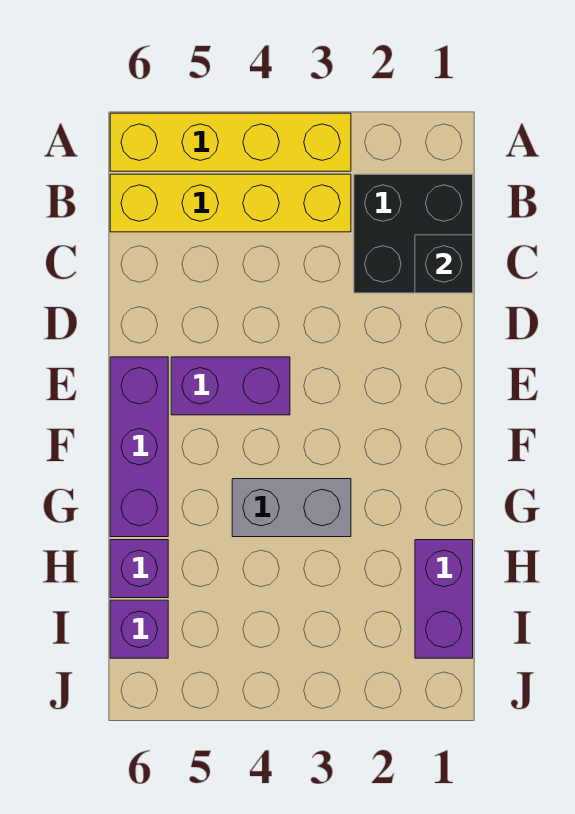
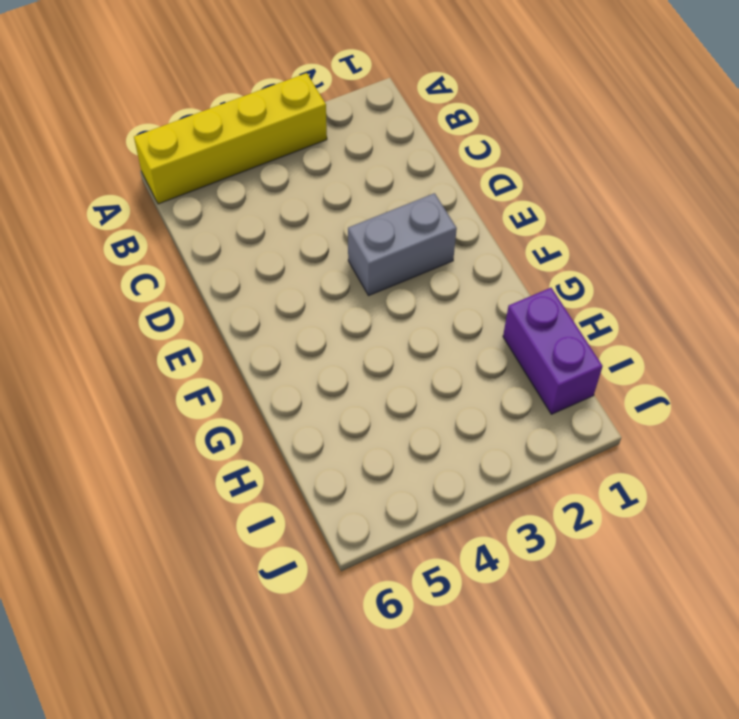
grey brick E2:E3 level 1 -> grey brick G3:G4 level 1
none -> black brick B1:C2 level 1
none -> yellow brick B3:B6 level 1

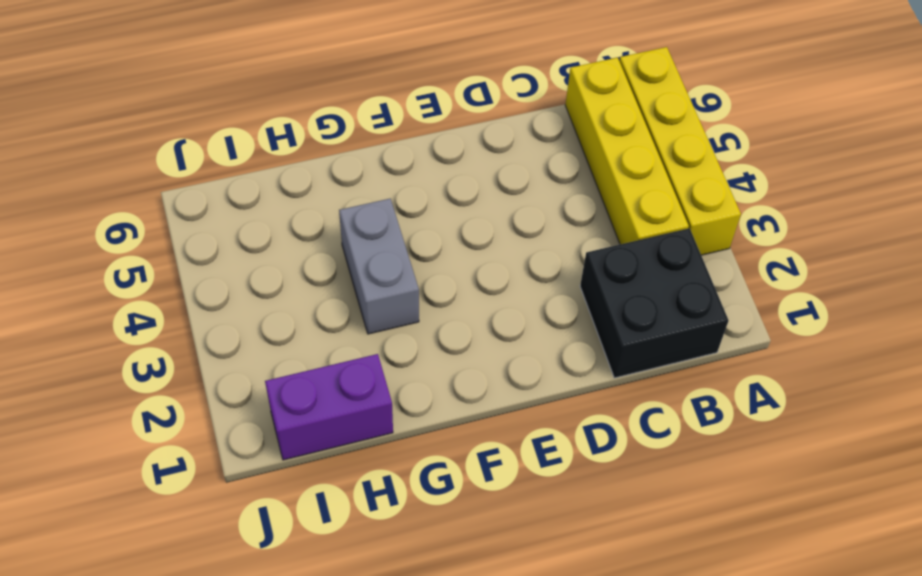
none -> purple brick E4:E5 level 1
none -> purple brick E6:G6 level 1

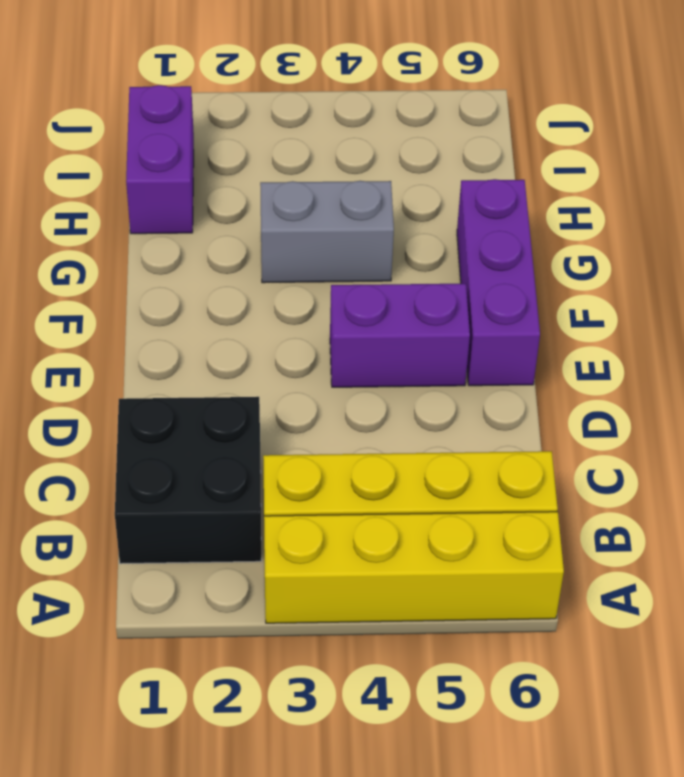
none -> purple brick H6 level 1
none -> purple brick I6 level 1

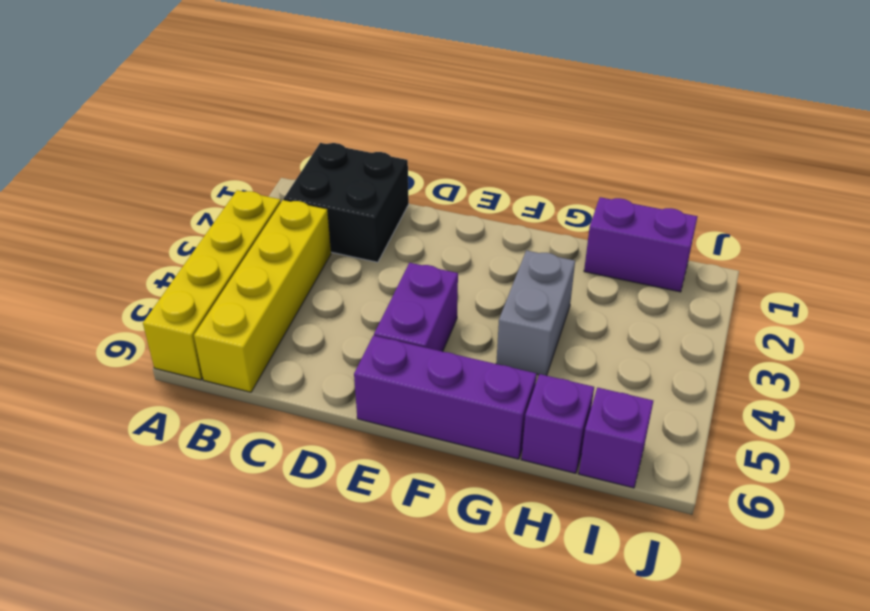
none -> black brick C1 level 2

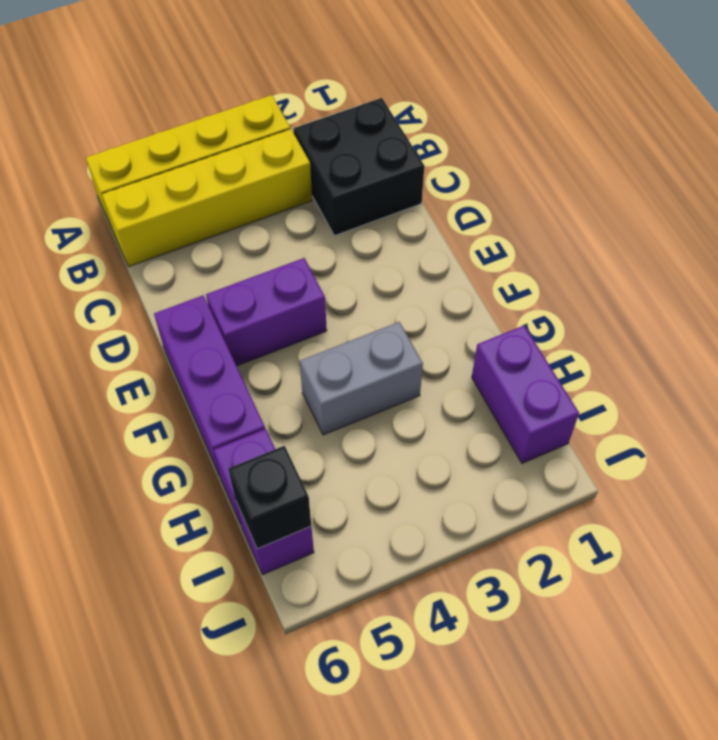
black brick I6 level 2 -> black brick C1 level 2

